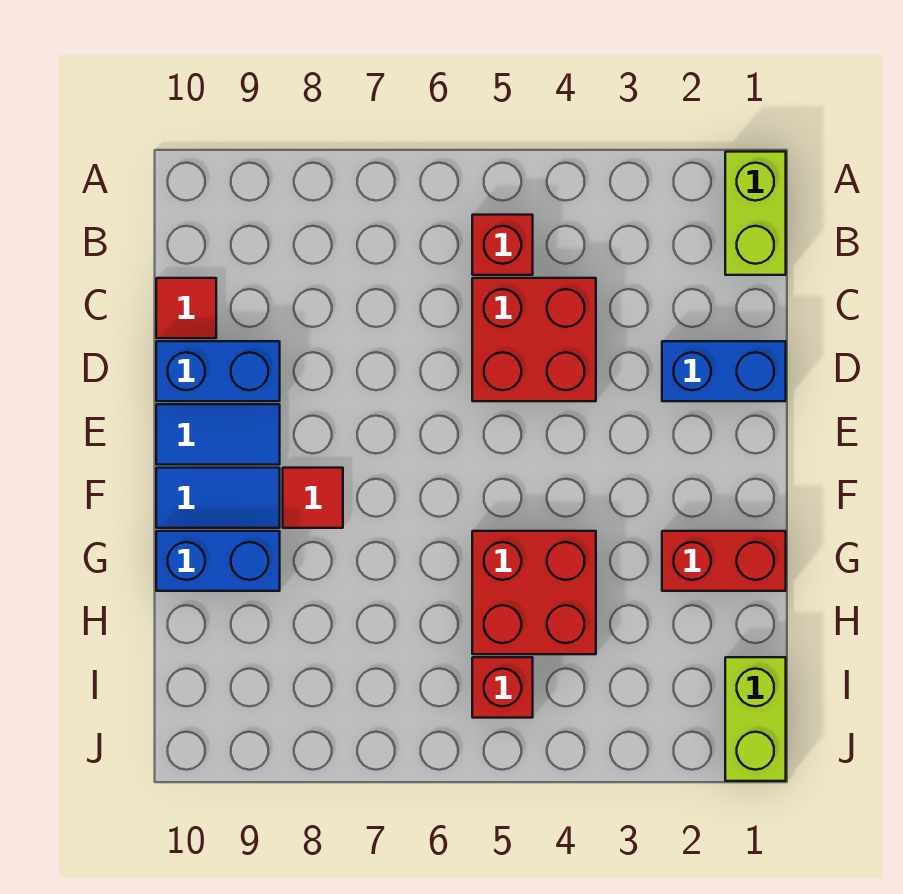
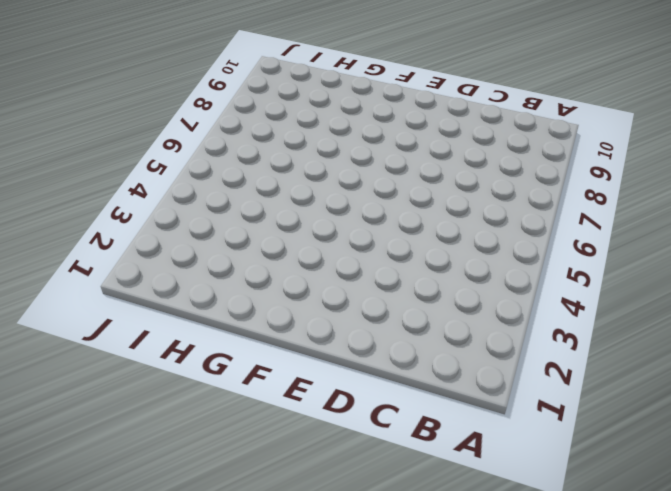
none -> lime brick A1:B1 level 1
none -> red brick B5 level 1
none -> red brick C4:D5 level 1

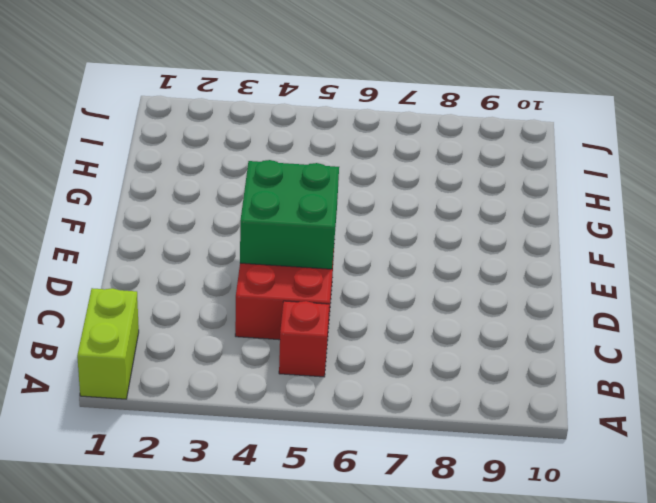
green brick D4:E5 level 2 -> none
none -> red tile C10 level 1
none -> blue brick D1:D2 level 1
none -> blue brick D9:D10 level 1

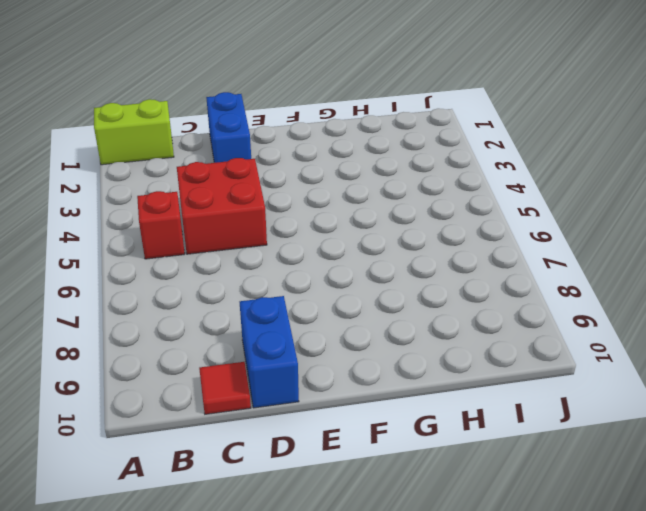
none -> blue tile E9:E10 level 1
none -> red tile F8 level 1
none -> blue tile F9:F10 level 1

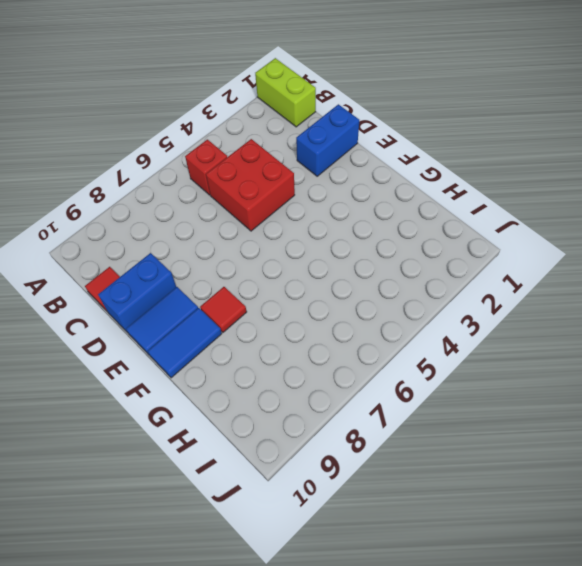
none -> red brick G1:G2 level 1
none -> red brick G4:H5 level 1
none -> blue brick G9:G10 level 1

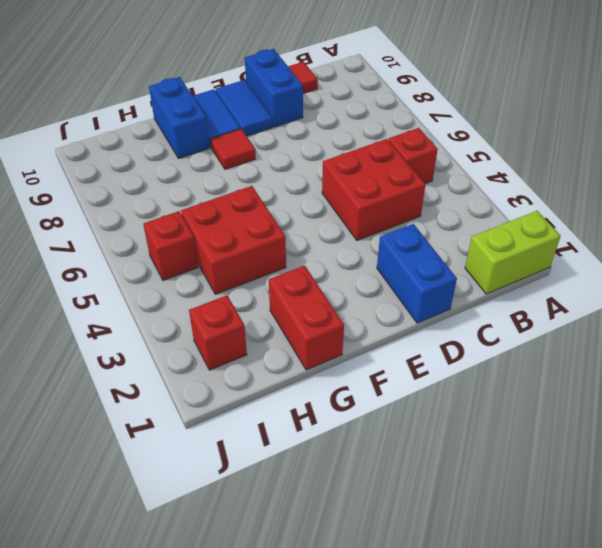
red brick I2 level 1 -> none
none -> lime brick I1:J1 level 1

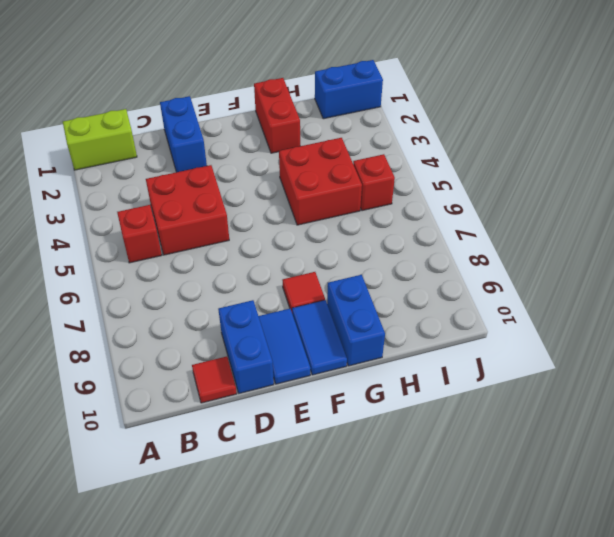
blue brick I1:J1 level 1 -> lime brick I1:J1 level 1

